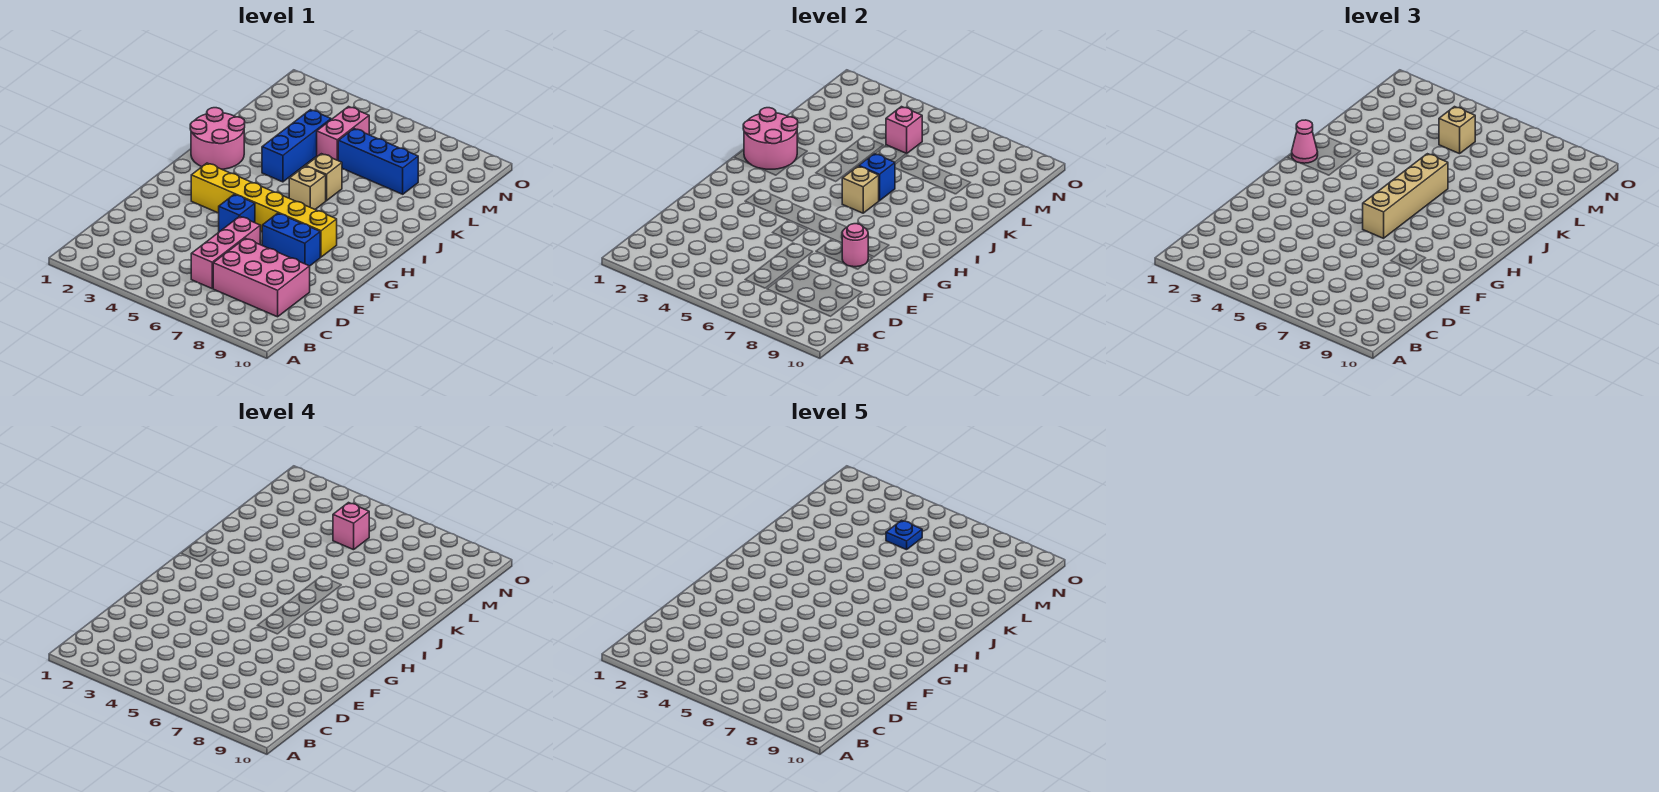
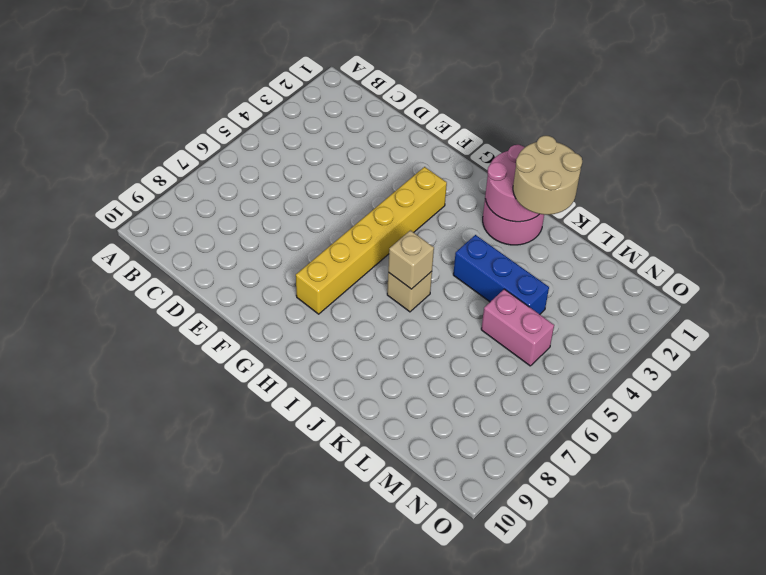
tan round brick J1:K2 level 3 -> none
none -> pink brick C6:E6 level 1
none -> pink brick C7:D9 level 1
none -> blue brick F5 level 1

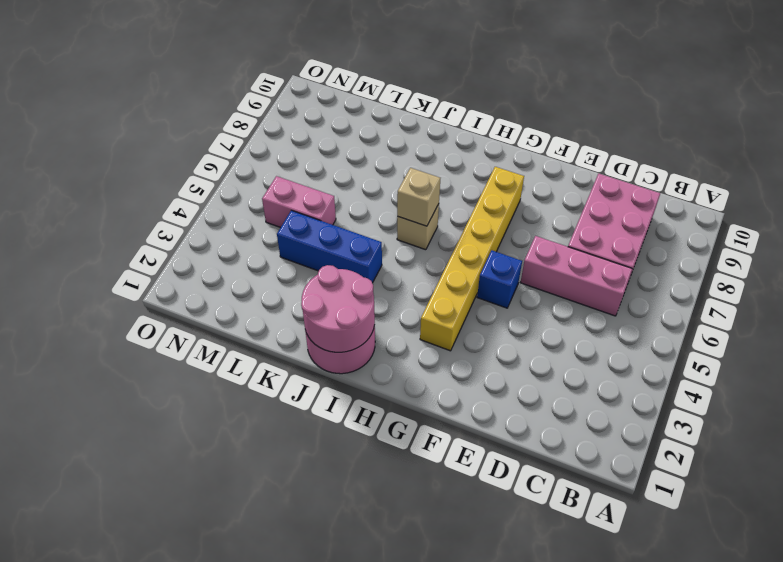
none -> blue brick F7:F8 level 1
none -> tan brick J6 level 1
none -> blue brick L6:L8 level 1

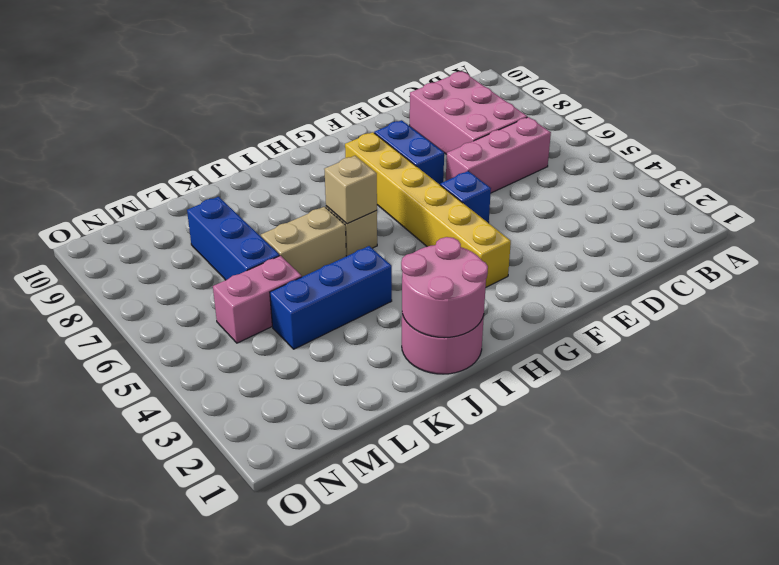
tan brick J6:K6 level 1 -> tan brick J6 level 1
none -> pink round brick F8 level 2
none -> blue brick J6 level 2
none -> pink brick M5 level 2

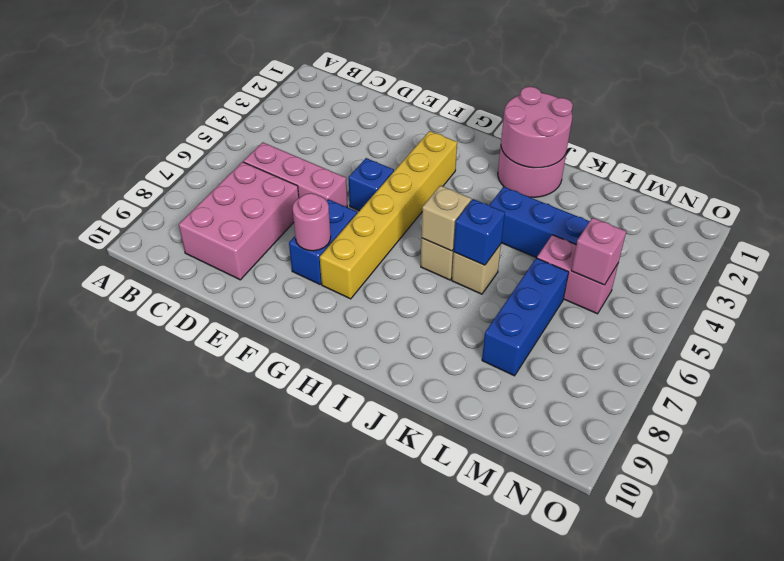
none -> tan brick G6:J6 level 3
none -> pink cone I1 level 3
none -> tan brick M5 level 3

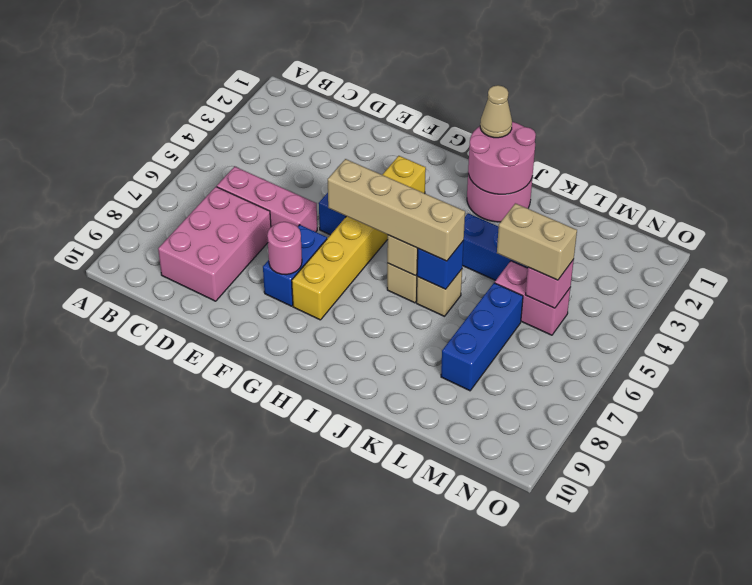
tan cone I1 level 3 -> pink cone I1 level 3
tan brick L5:M5 level 3 -> tan brick M5 level 3
none -> pink brick M5 level 4
none -> blue plate M5 level 5

